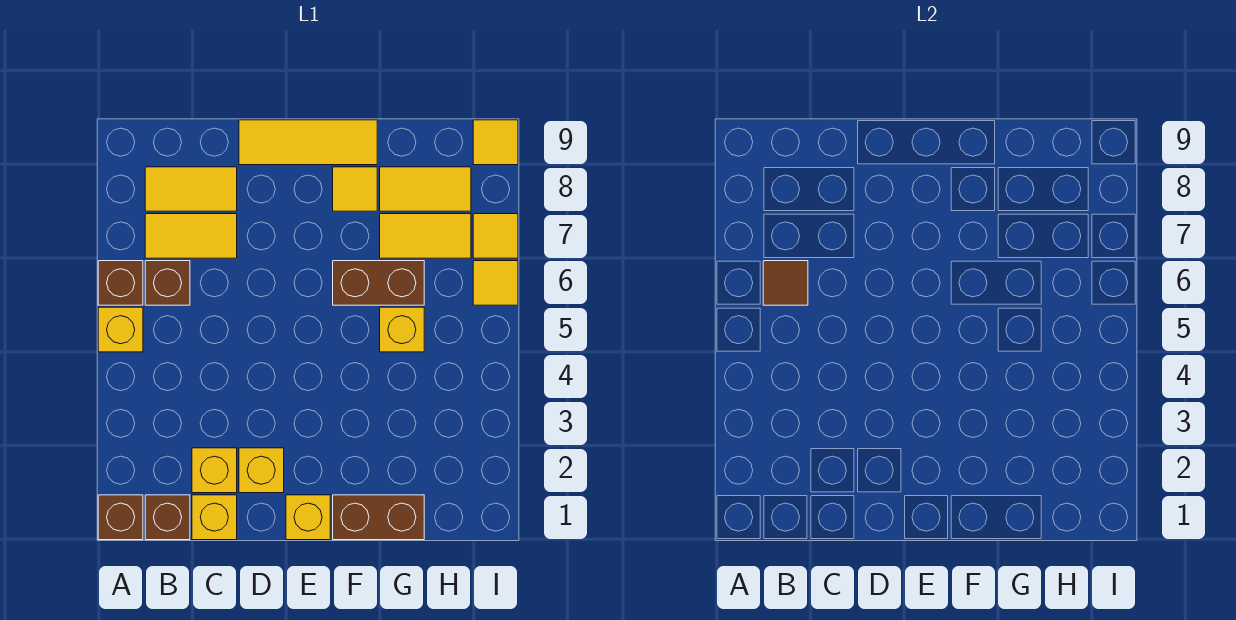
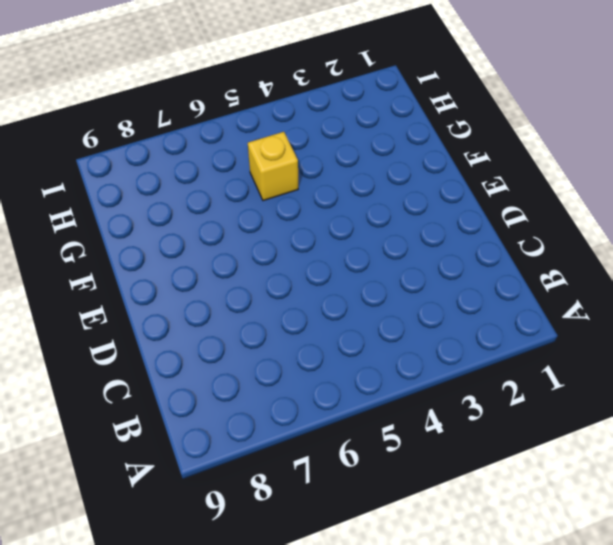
none -> brown brick A1 level 1
none -> yellow brick A5 level 1
none -> brown brick A6 level 1

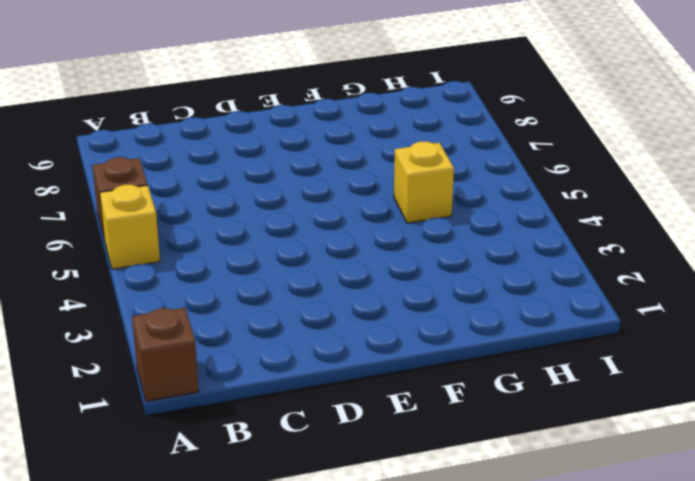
none -> brown brick B1 level 1
none -> brown brick B6 level 1
none -> yellow tile B7:C7 level 1

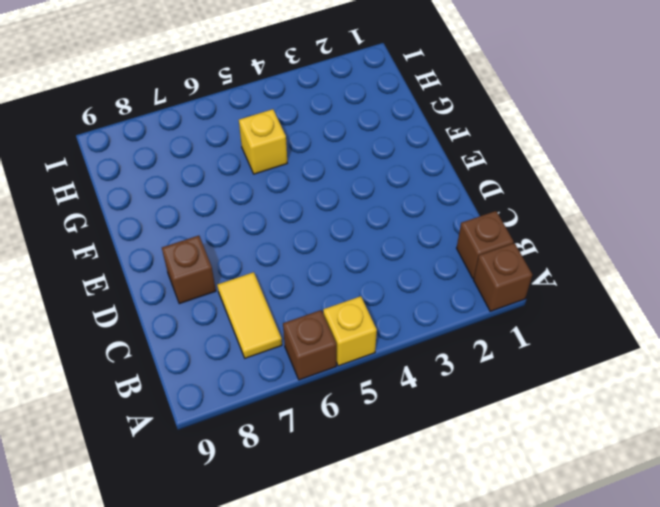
brown brick D8 level 1 -> brown brick B6 level 1
none -> yellow tile B8:C8 level 1
none -> yellow brick C1 level 1
none -> yellow brick C2 level 1

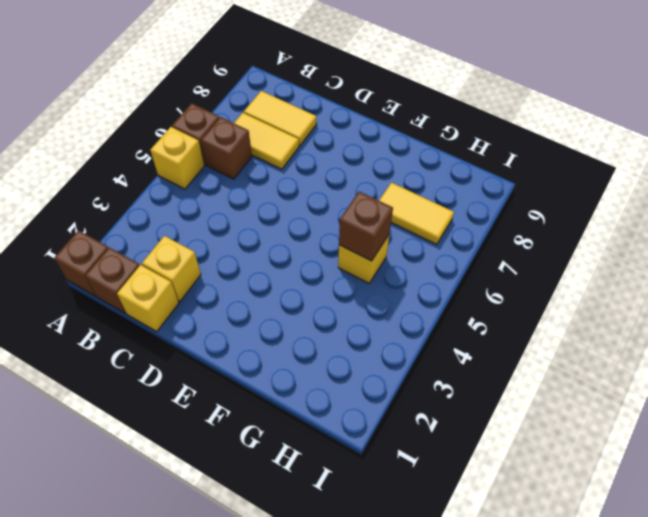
brown brick G5 level 2 -> none
none -> yellow brick D2 level 1
none -> yellow tile D9:F9 level 1
none -> yellow brick E1 level 1

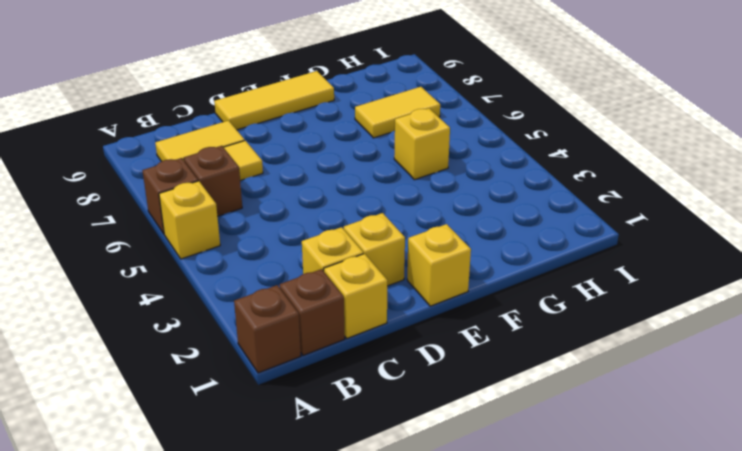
none -> brown brick F1:G1 level 1
none -> brown brick F6:G6 level 1
none -> yellow tile F8 level 1

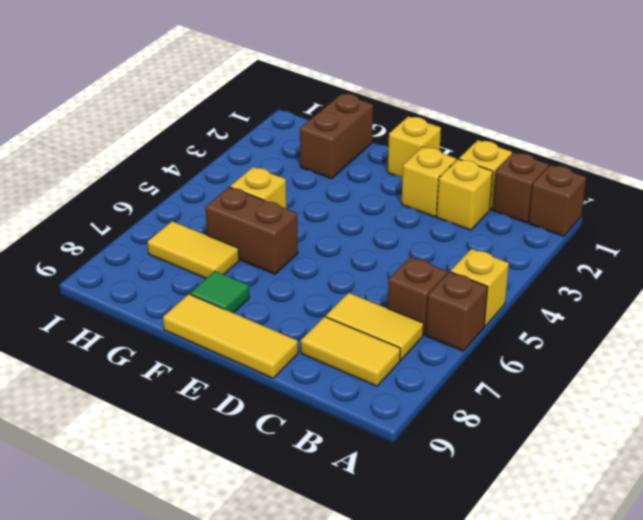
green tile F8 level 1 -> yellow tile F8 level 1
brown brick G1:G2 level 1 -> brown brick F1:G1 level 1
none -> yellow tile G8:H8 level 1
none -> yellow tile I6 level 1
none -> yellow tile I7 level 1

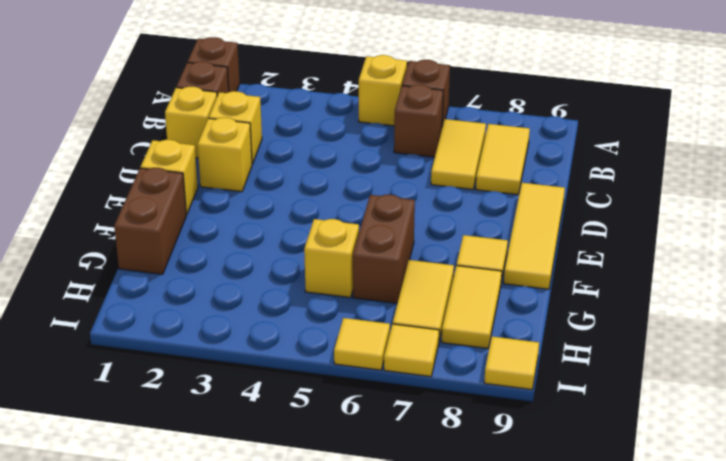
none -> brown tile B6 level 2

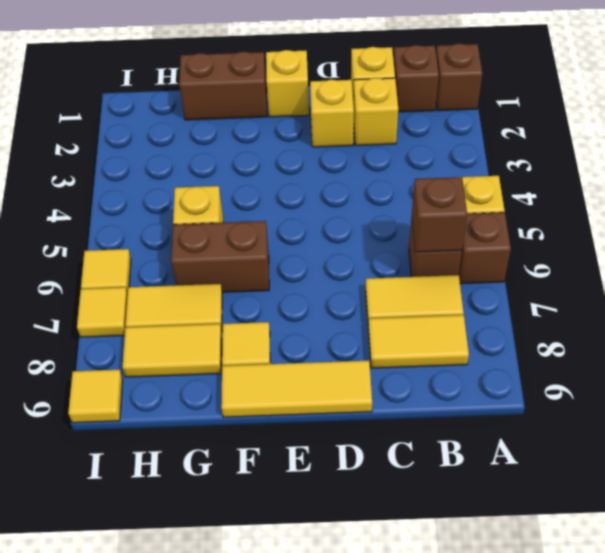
brown brick B6 level 2 -> brown tile B6 level 2

